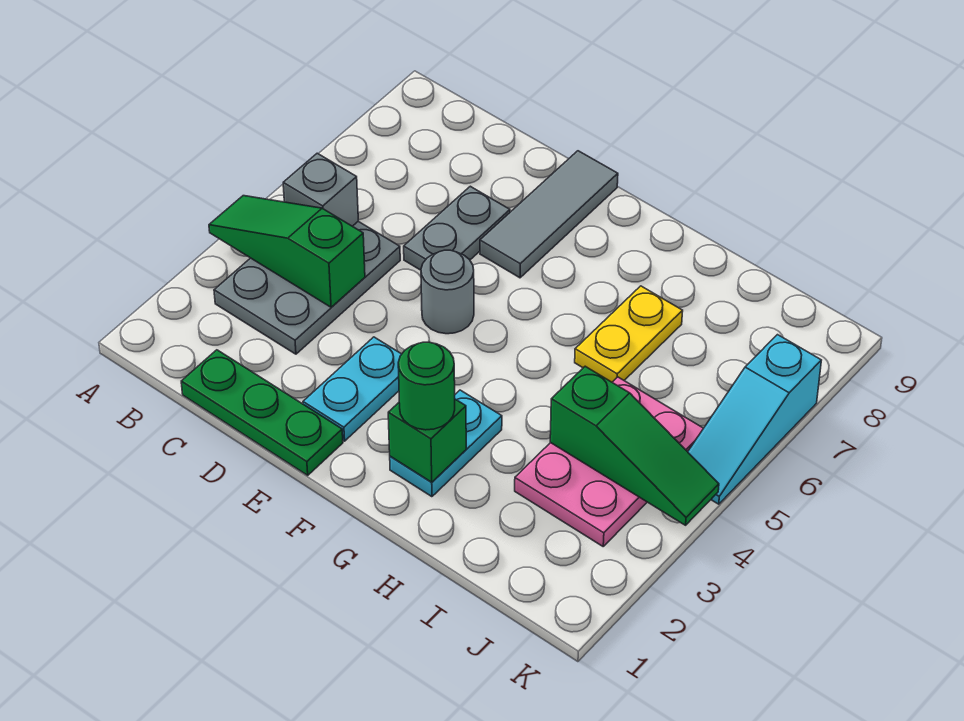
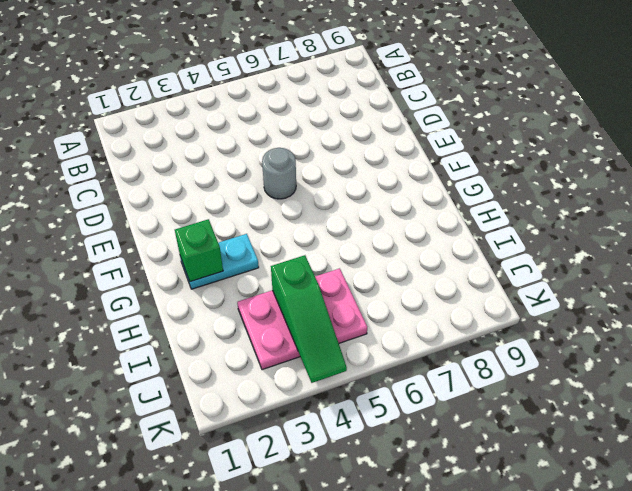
none -> grey plate B3:C5 level 1
none -> green plate C1:E1 level 1
none -> grey plate D6:D7 level 1

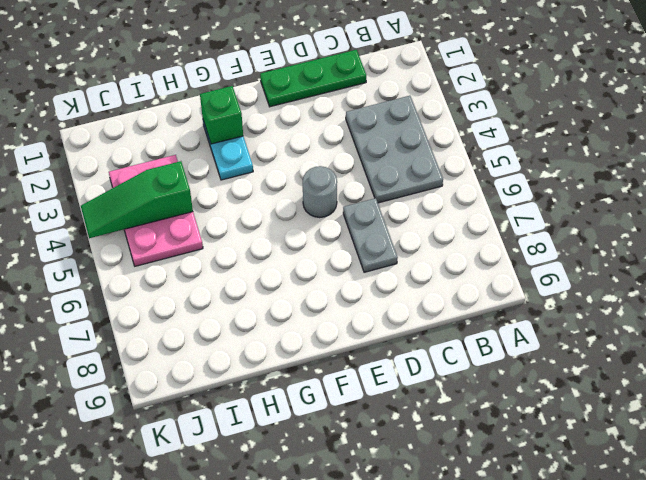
none -> cyan plate E2:E3 level 1
none -> grey tile E7:E9 level 1
none -> yellow plate H6:H7 level 1

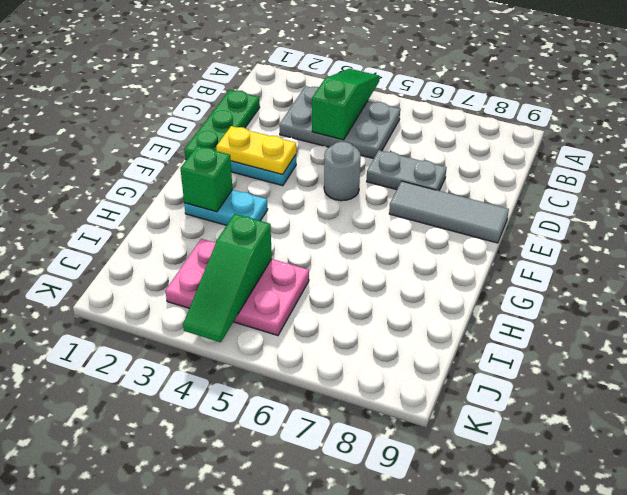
yellow plate E2:E3 level 2 -> yellow plate H6:H7 level 1
none -> cyan slope K5:K7 level 1 top 7
none -> grey brick B5 level 2
none -> green round brick G2 level 3

